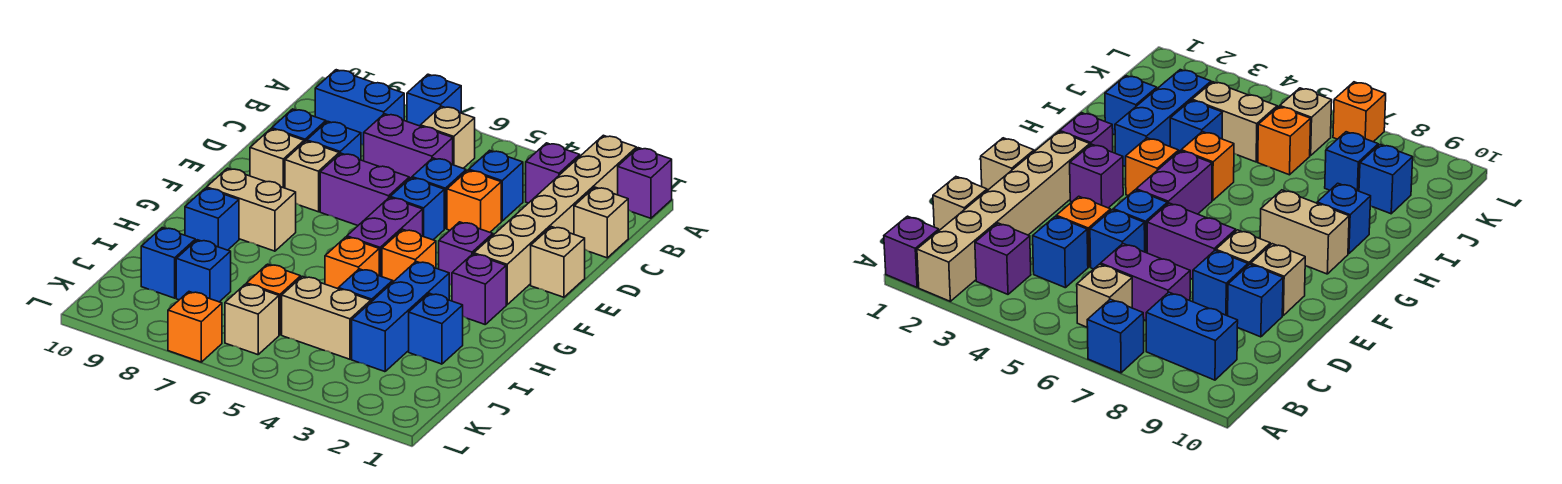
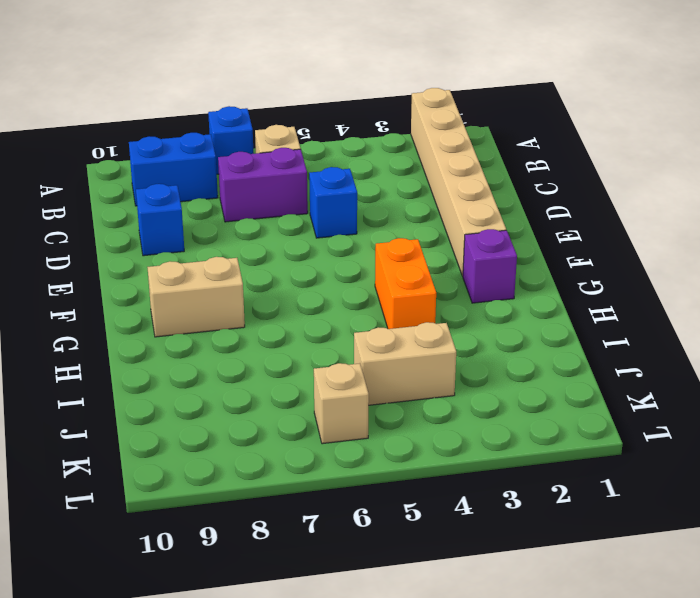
orange brick G4:H4 level 1 -> orange brick G4 level 1
none -> purple brick A1 level 1
none -> purple brick B3 level 1
none -> tan brick C1 level 1
none -> blue brick C4 level 1

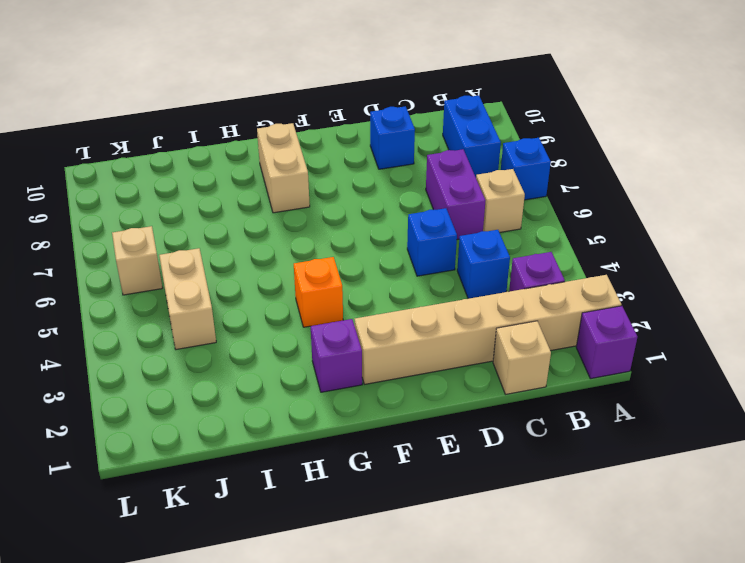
none -> orange brick D4 level 1
none -> blue brick D8 level 1
none -> tan brick E1 level 1
none -> blue brick E5 level 1

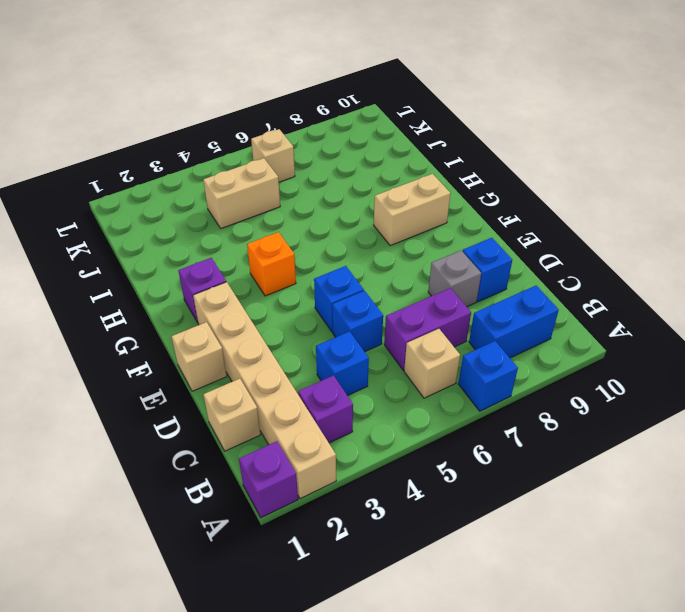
grey brick D8 level 1 -> blue brick D8 level 1
none -> orange brick D4 level 1
none -> purple brick E6:E7 level 1
none -> tan brick E8 level 1
none -> tan brick E9 level 1

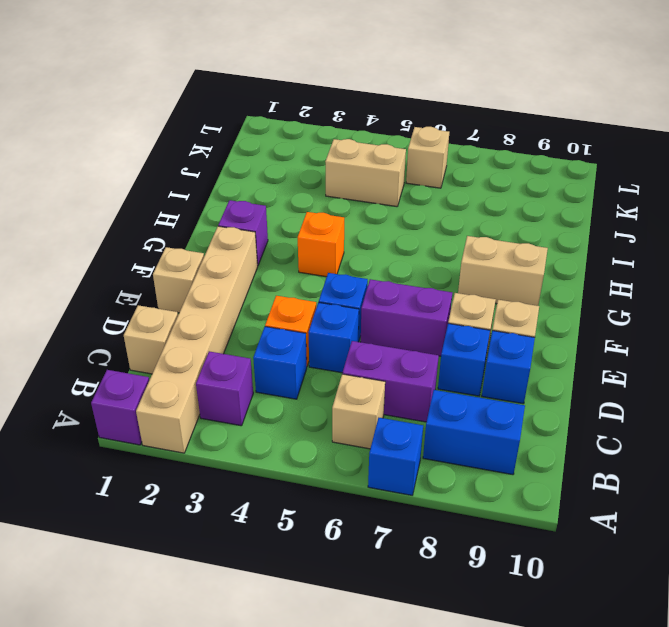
none -> purple brick F3 level 1
none -> purple brick F5:G5 level 1
none -> blue brick H3:J3 level 1
none -> orange brick H5 level 1

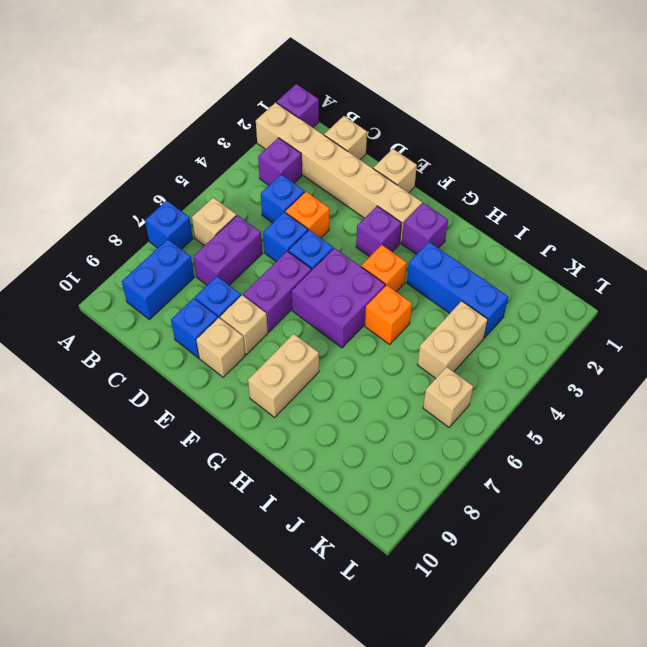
purple brick F5:G6 level 1 -> purple brick F5:G5 level 1
none -> blue brick H9 level 1
none -> blue brick I2 level 1
none -> blue brick I4 level 1
none -> orange brick J6 level 1

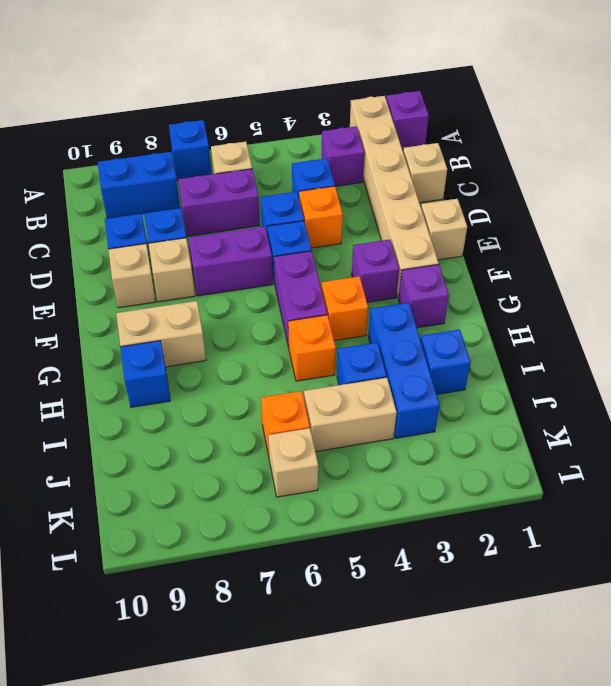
none -> blue brick J8 level 1
none -> blue brick J9 level 1
none -> orange brick L7 level 1

